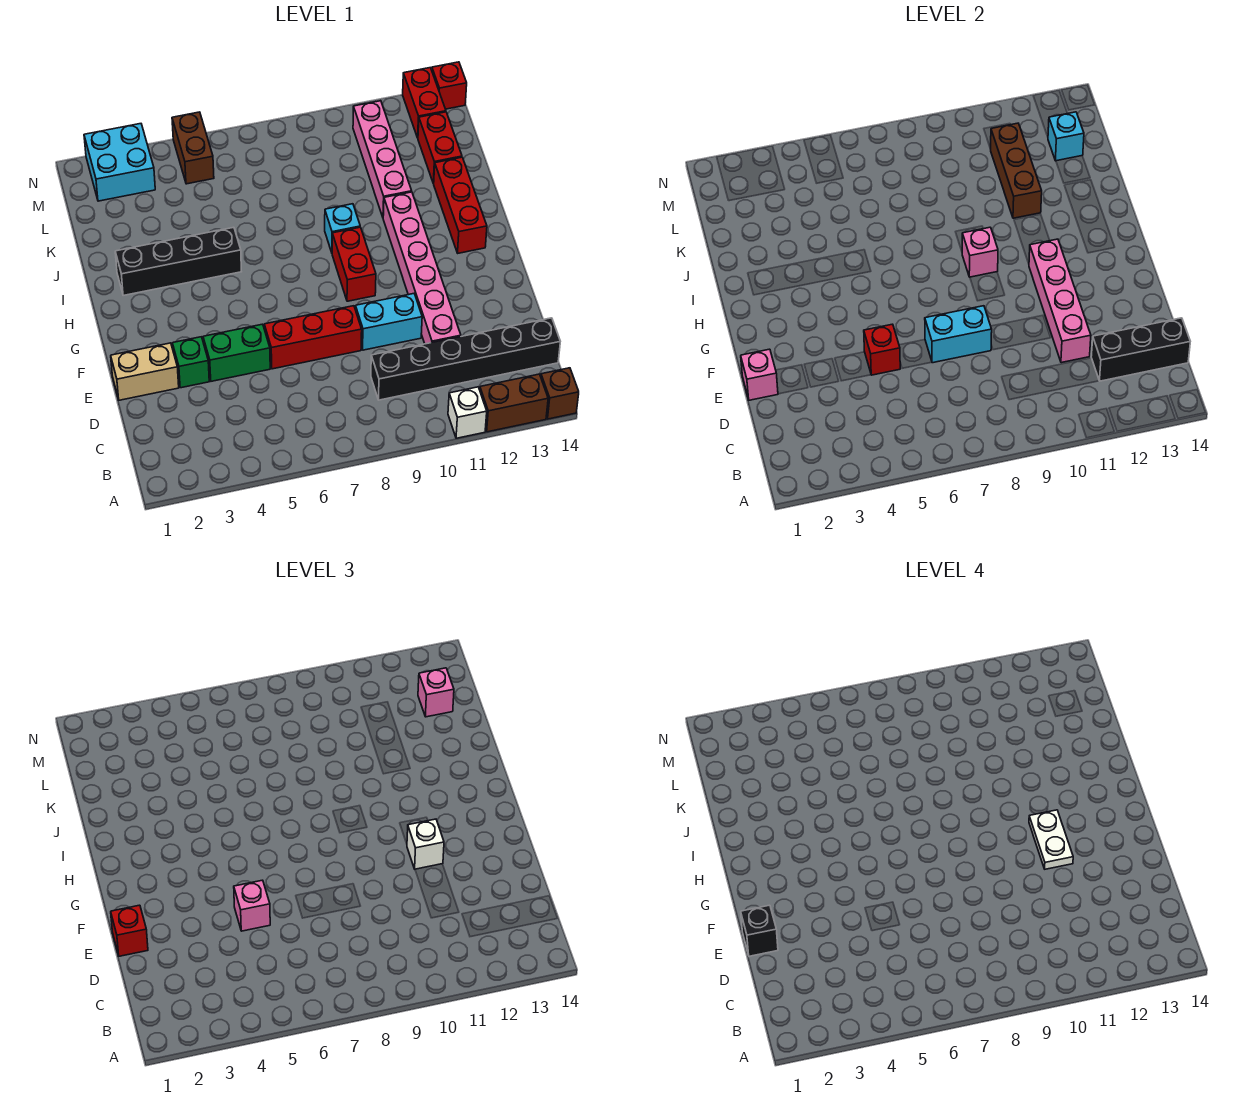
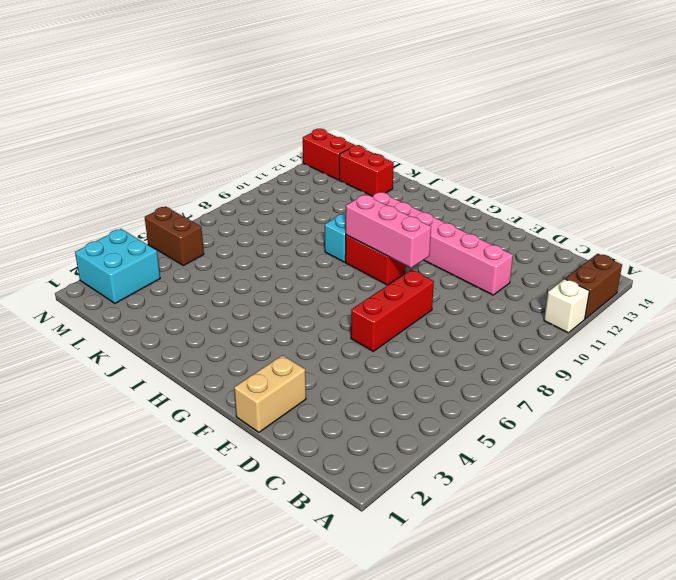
pink brick F9:H9 level 2 -> pink brick H9 level 2
none -> brown brick A14 level 1
none -> black brick C9:C14 level 1
none -> green brick E3 level 1
none -> green brick E4:E5 level 1

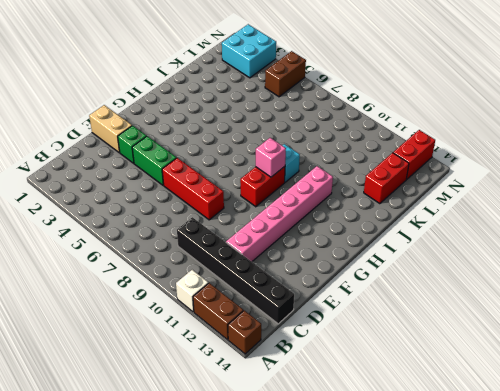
none -> cyan brick E9:E10 level 1
none -> red brick H13:J13 level 1
none -> black brick I2:I5 level 1
none -> pink brick J11:M11 level 1

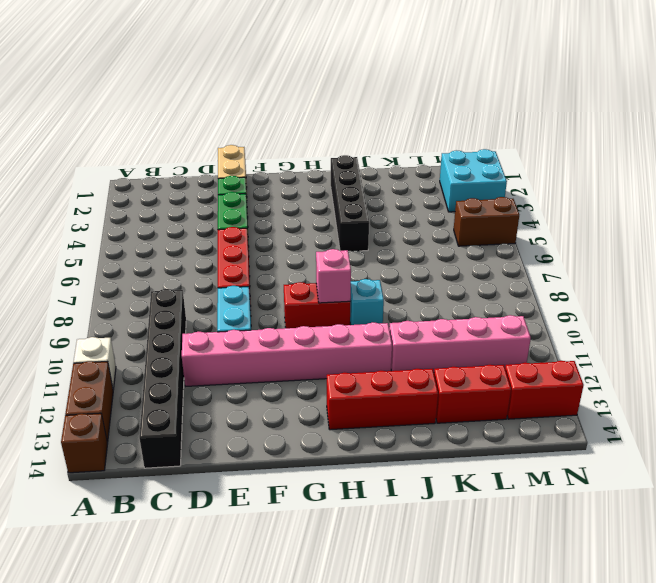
none -> red brick N14 level 1
none -> black brick C12:C14 level 2
none -> pink brick D11:G11 level 2
none -> pink brick E1 level 2

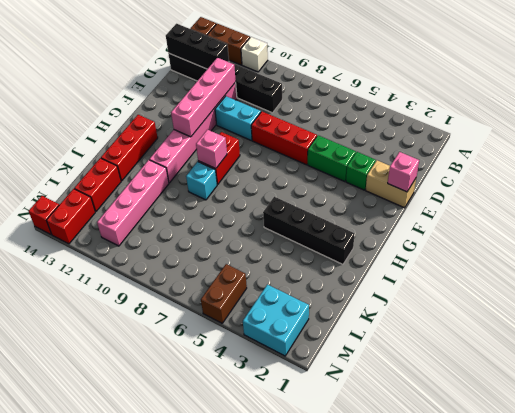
none -> red brick E5 level 2
none -> cyan brick E7:E8 level 2
none -> brown brick J11:L11 level 2
none -> cyan brick L13 level 2

